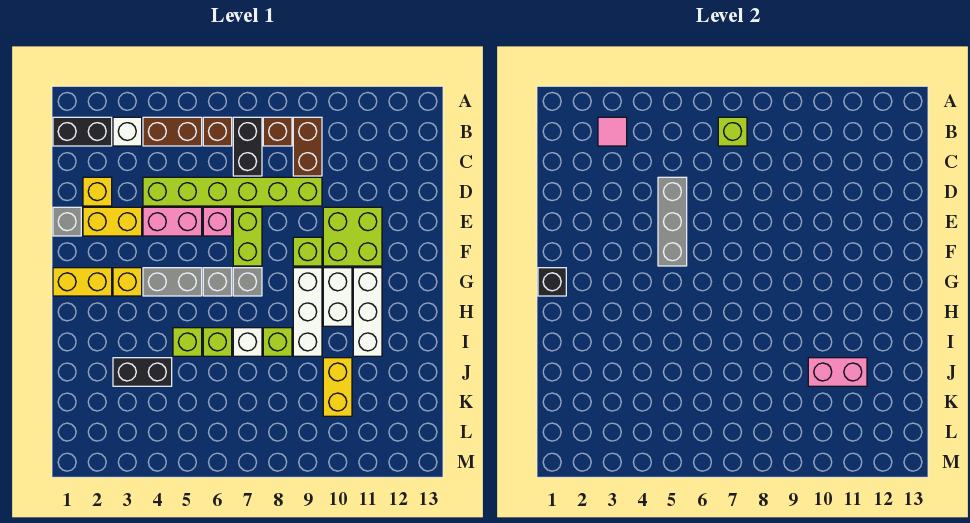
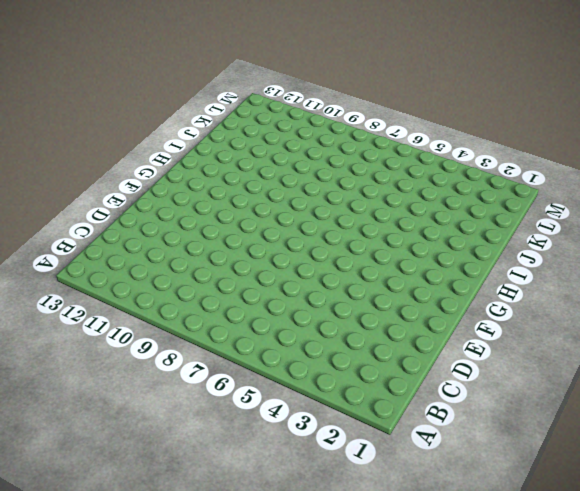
none -> black brick B1:B2 level 1
none -> white brick B3 level 1
none -> brown brick B4:B5 level 1
none -> brown brick B6 level 1

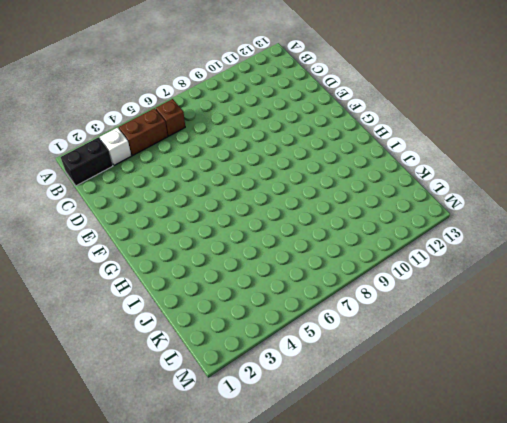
none -> black brick B7:C7 level 1
none -> brown brick B8 level 1
none -> brown brick B9:C9 level 1
none -> yellow brick D2 level 1

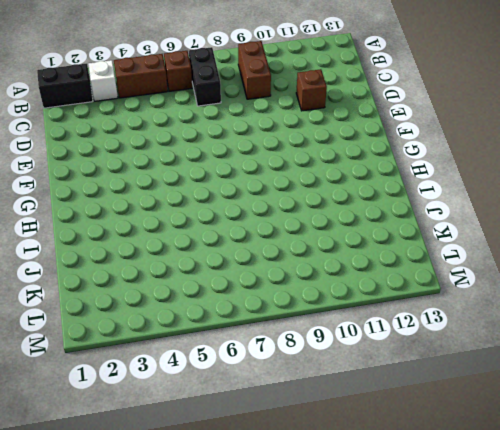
brown brick D11 level 1 -> brown brick B8 level 1
none -> yellow brick D2 level 1
none -> lime brick D4:D9 level 1
none -> grey brick E1 level 1
none -> yellow brick E2:E3 level 1

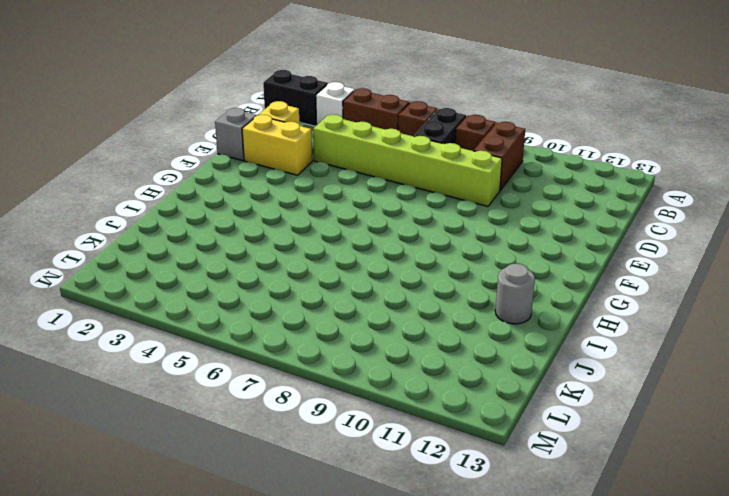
grey round brick I12 level 1 -> none
none -> pink brick E4:E5 level 1
none -> pink brick E6 level 1
none -> lime brick E7:F7 level 1
none -> lime brick E10:F11 level 1

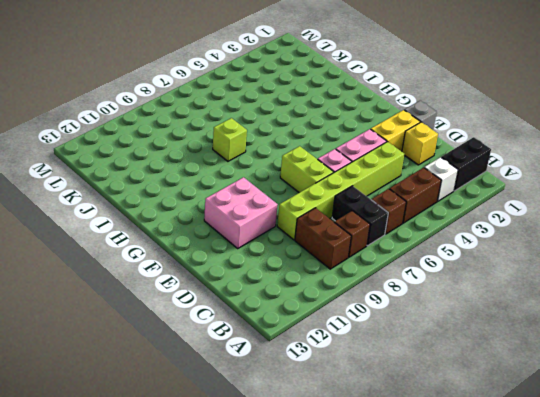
pink brick E10:F11 level 1 -> lime brick E10:F11 level 1
none -> lime brick F9 level 1
none -> yellow brick G1:G2 level 1
none -> yellow brick G3 level 1
none -> grey brick G4:G5 level 1

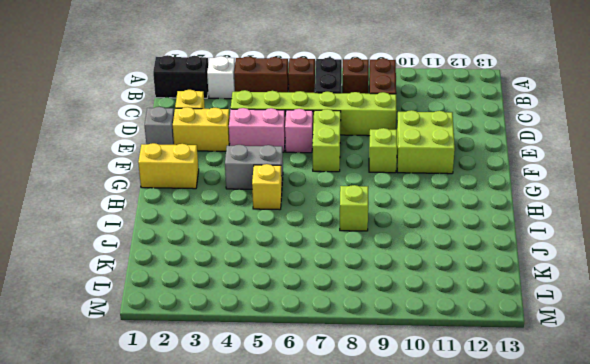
yellow brick H5 level 1 -> yellow brick G3 level 1
none -> grey brick G6 level 1
none -> grey brick G7 level 1
none -> white brick G9:I9 level 1
none -> white brick G10:H10 level 1

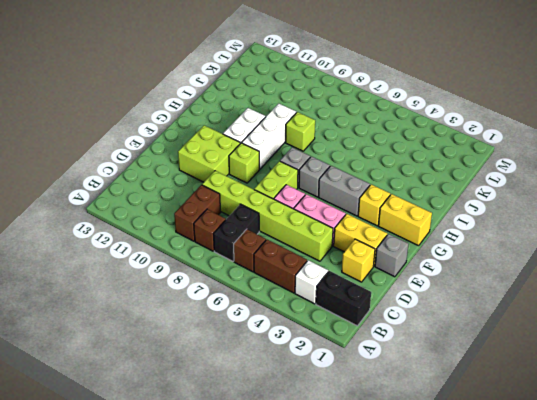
none -> white brick G11:I11 level 1
none -> lime brick I5 level 1
none -> lime brick I6 level 1
none -> white brick I7 level 1

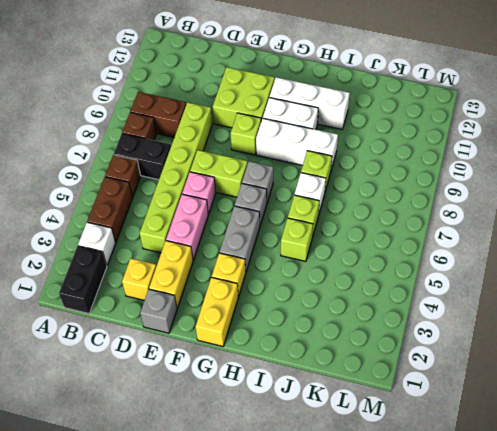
none -> black brick J3:J4 level 1
none -> yellow brick J10:K10 level 1
none -> pink tile B3 level 2
none -> lime brick B7 level 2

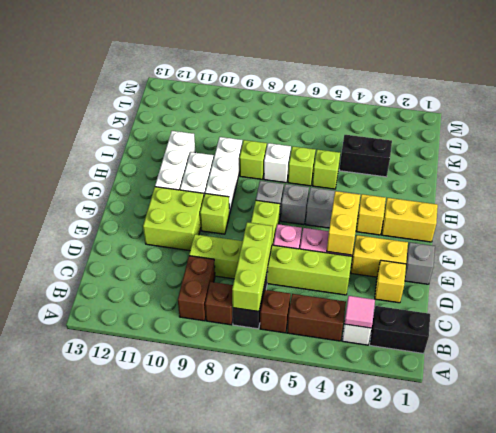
lime brick B7:D7 level 2 -> lime brick B7 level 2
yellow brick E4:F4 level 2 -> yellow brick J10:K10 level 1
none -> grey brick D5:F5 level 2
none -> black brick G1 level 2
none -> pink brick J10:J11 level 2

